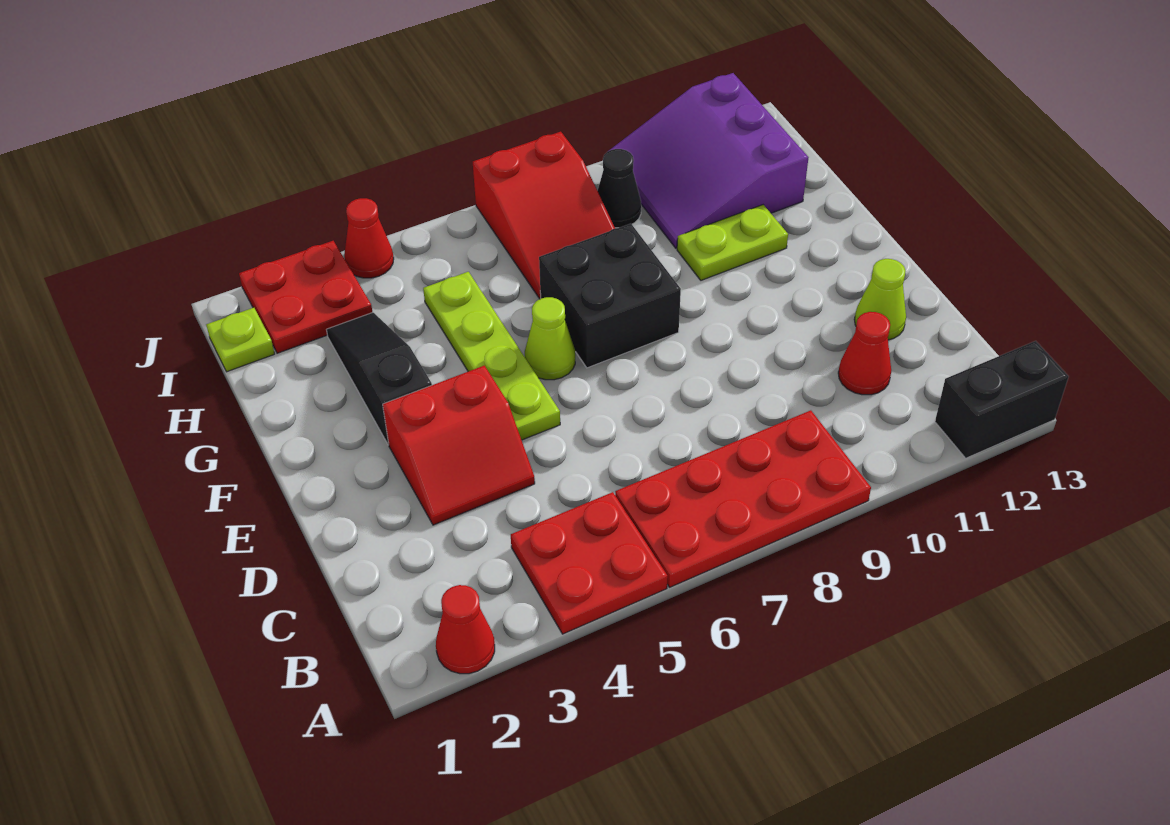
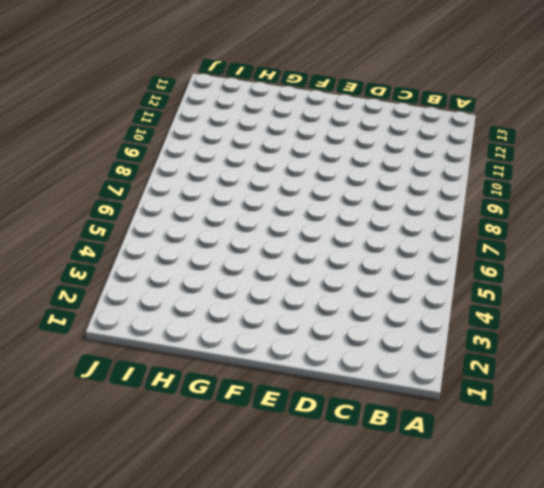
none -> red cone A2 level 1
none -> red plate A4:B5 level 1
none -> red plate A6:B9 level 1

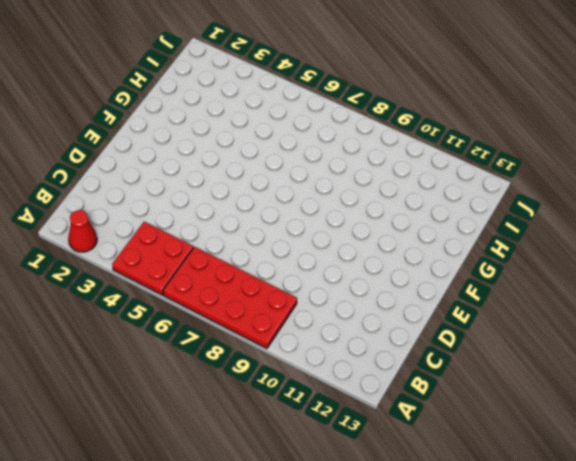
none -> black brick A12:A13 level 1
none -> red cone C11 level 1
none -> red slope D3:E4 level 1 top E

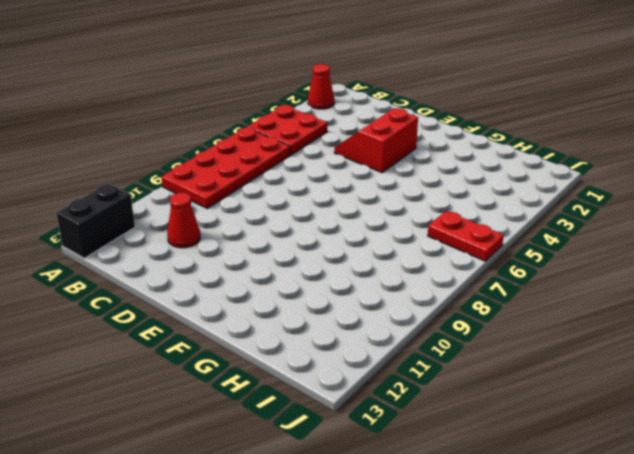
red plate I6:J6 level 1 -> none
none -> lime cone D12 level 1
none -> lime plate E5:H5 level 1
none -> black slope F3:H3 level 1 top F

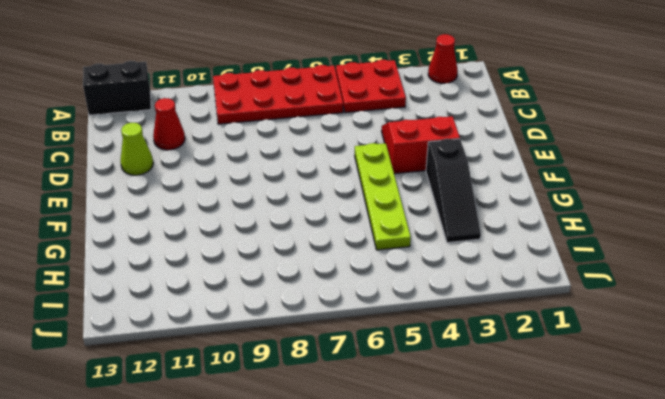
none -> lime cone F6 level 1
none -> black brick F7:G8 level 1
none -> lime plate G10:G11 level 1

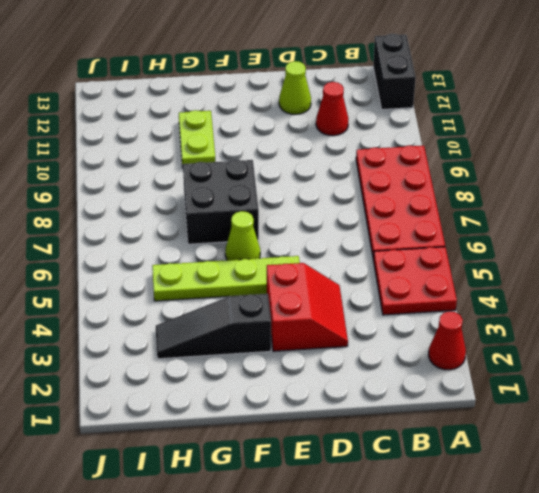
none -> red slope H7:J8 level 1 top J
none -> purple slope H10:J12 level 1 top 12
none -> lime plate I1 level 1

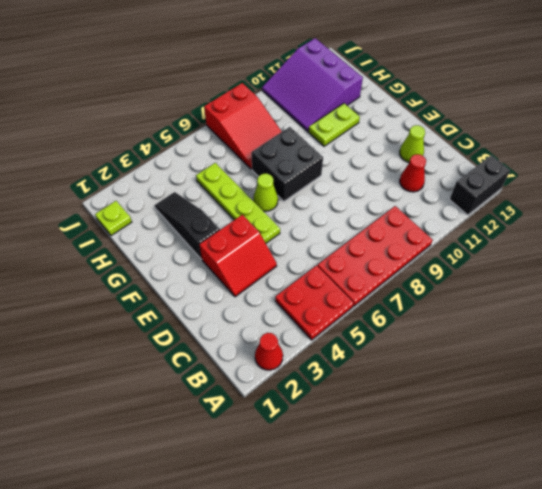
none -> red plate I2:J3 level 1
none -> black cone I9 level 1
none -> red cone J4 level 1

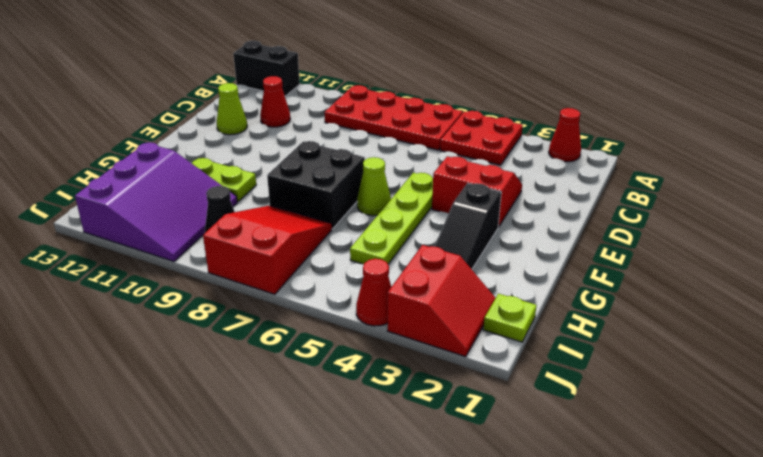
red slope I2:J3 level 1 top 3 -> red plate I2:J3 level 1

